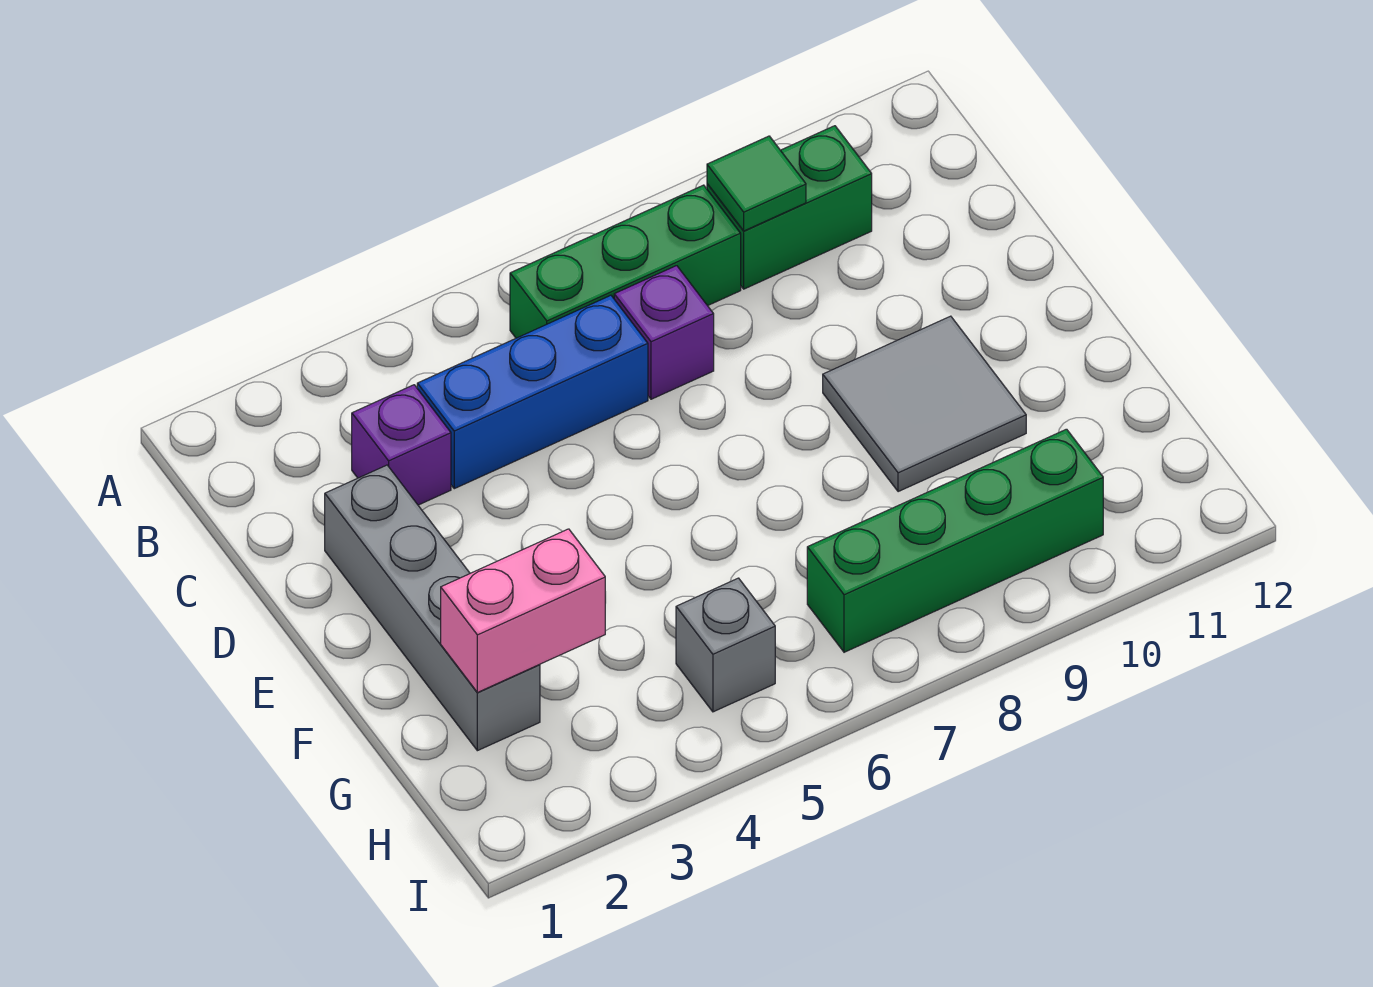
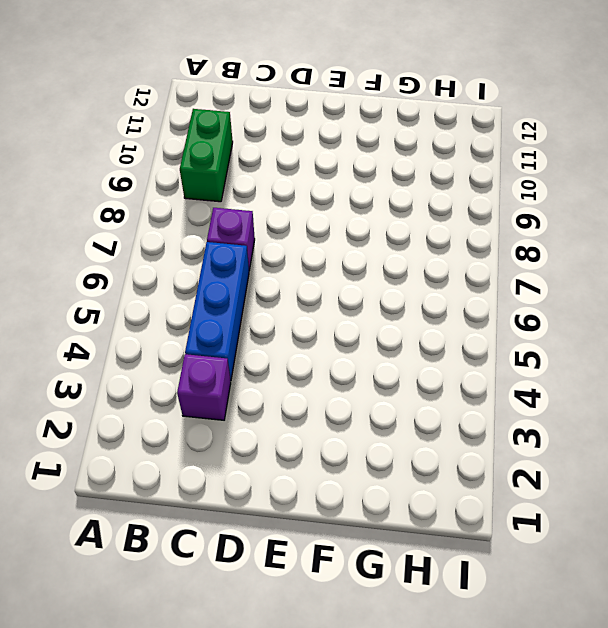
none -> green brick B6:B8 level 1
none -> grey brick D2:G2 level 1

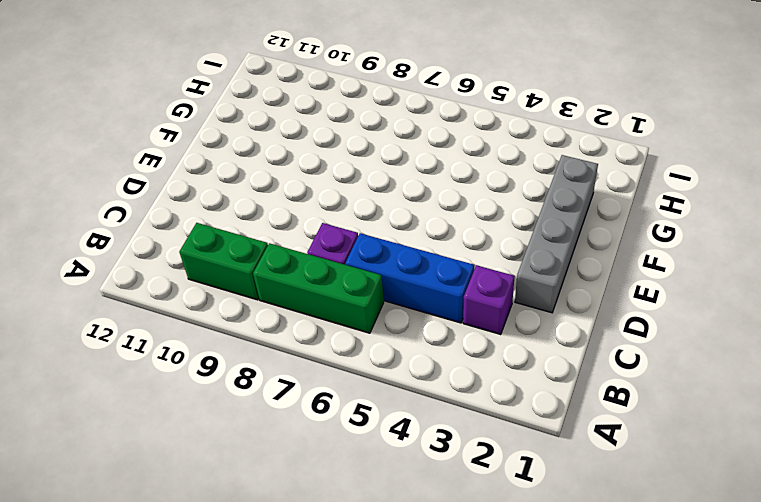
none -> grey tile E9:F10 level 1
none -> grey brick H5 level 1

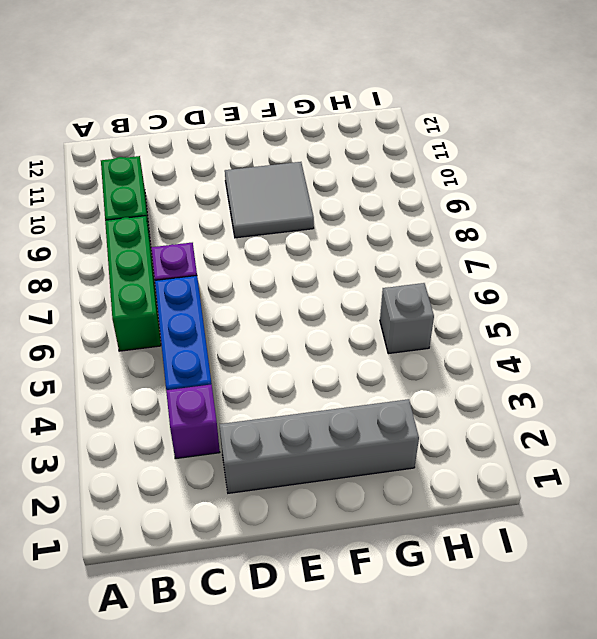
none -> green brick H7:H10 level 1
none -> green tile B9 level 2

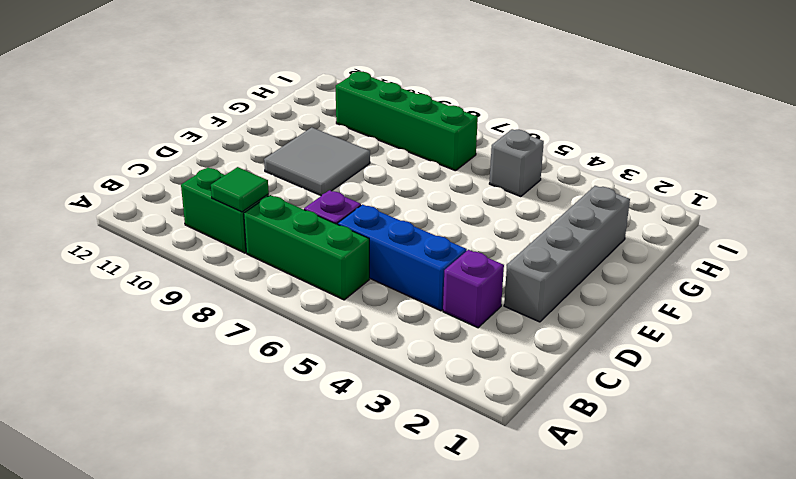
none -> pink brick G2:G3 level 2

